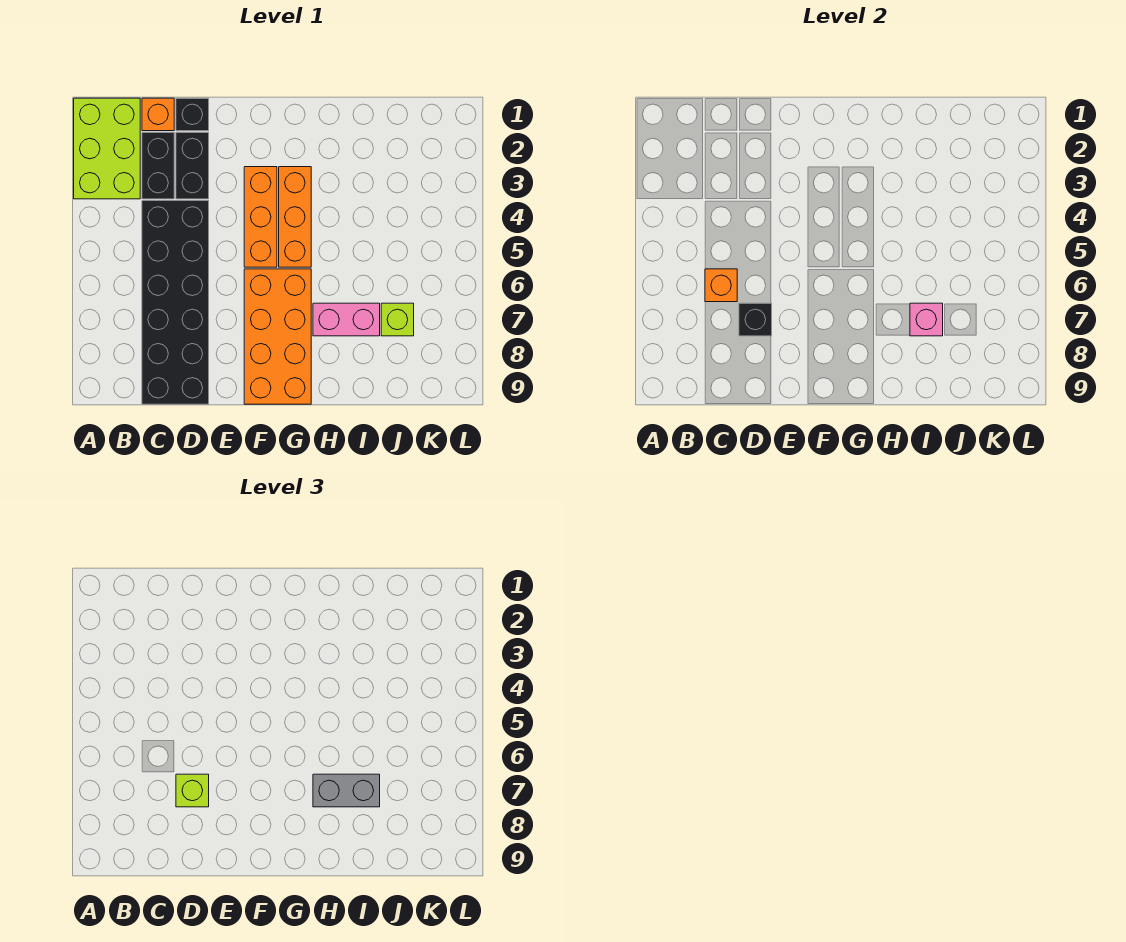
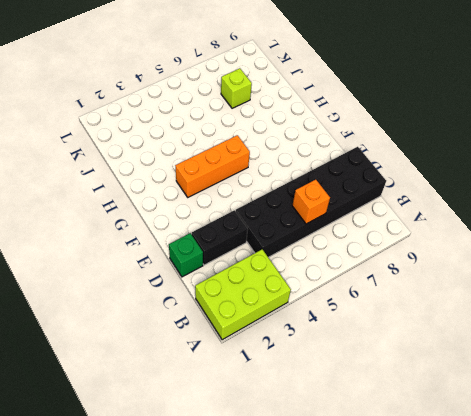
green brick D1 level 1 -> black brick D1 level 1
none -> orange brick C1 level 1
none -> black brick C2:C3 level 1
none -> orange brick F3:F5 level 1

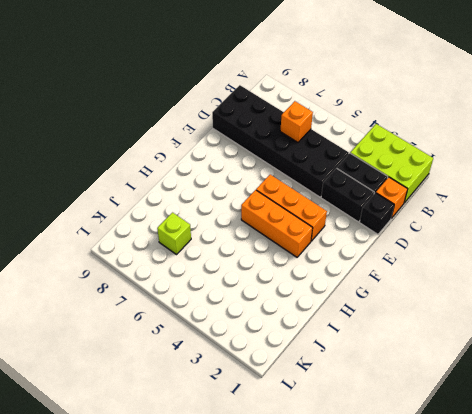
none -> orange brick F6:G9 level 1
none -> pink brick H7:I7 level 1
none -> black brick D7 level 2

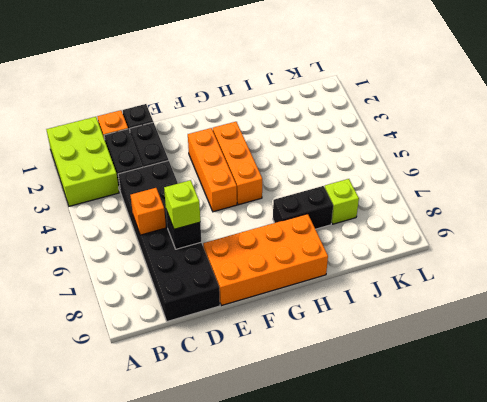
orange brick E8:H9 level 1 -> orange brick F6:G9 level 1
black brick H7:I7 level 1 -> pink brick H7:I7 level 1
none -> pink brick I7 level 2
none -> grey brick H7:I7 level 3

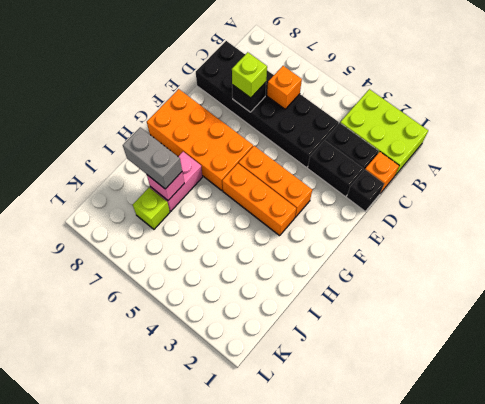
grey brick I7:I8 level 3 -> grey brick H7:I7 level 3

